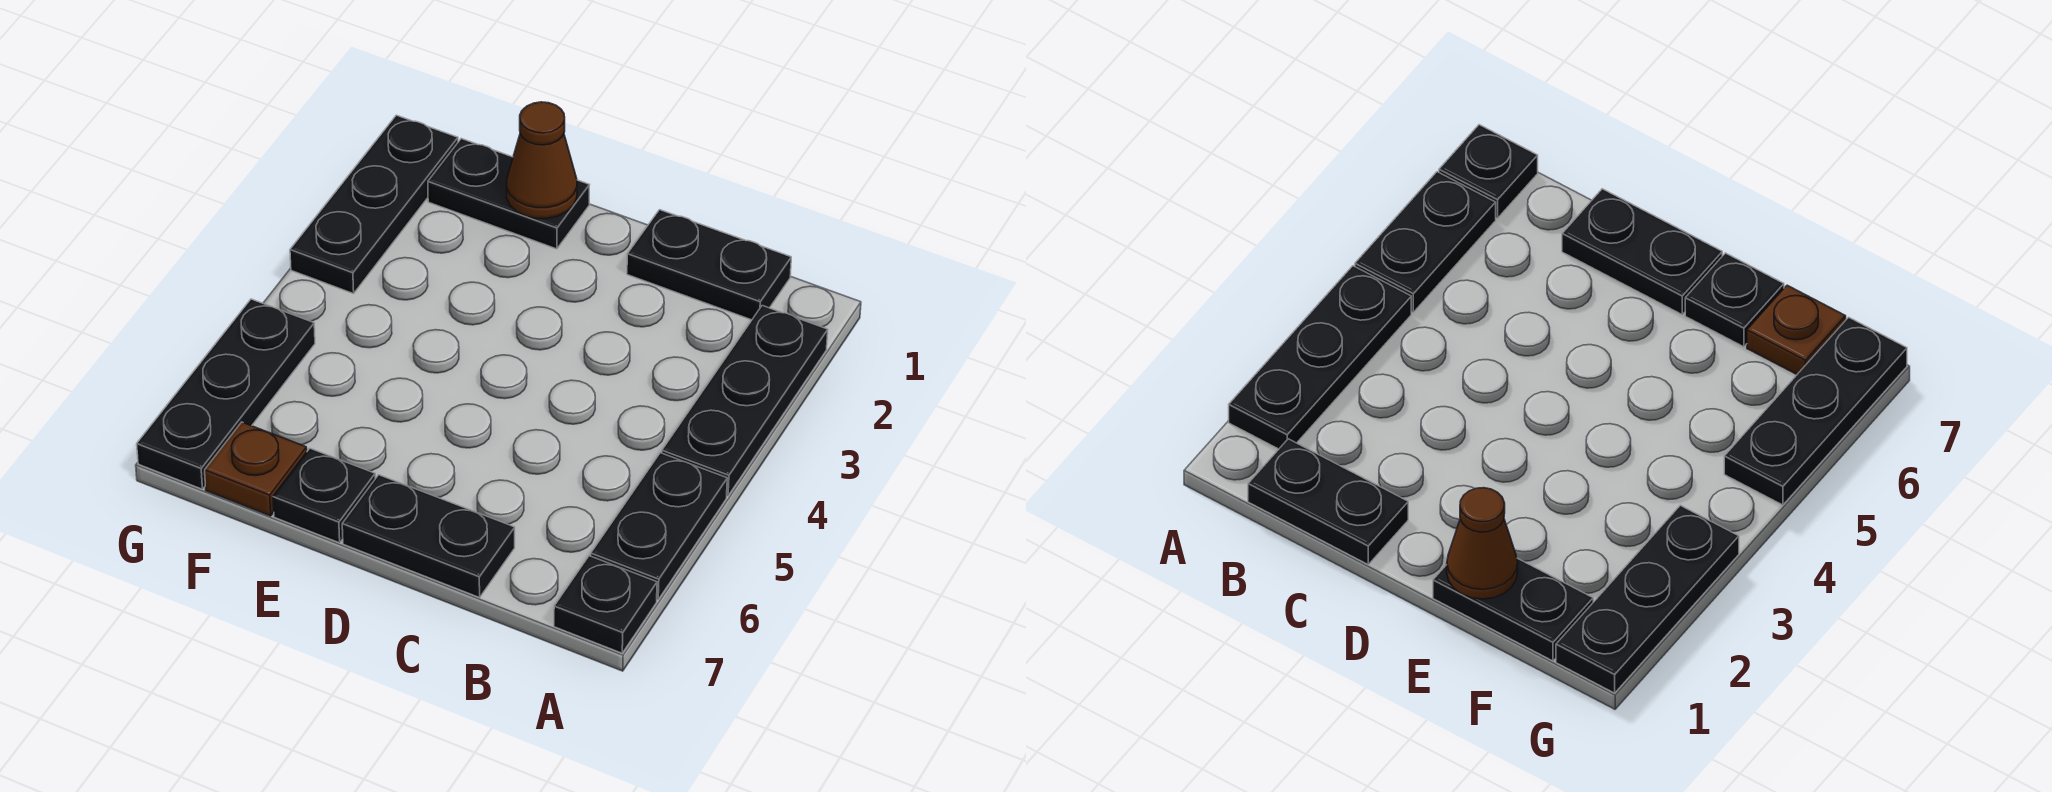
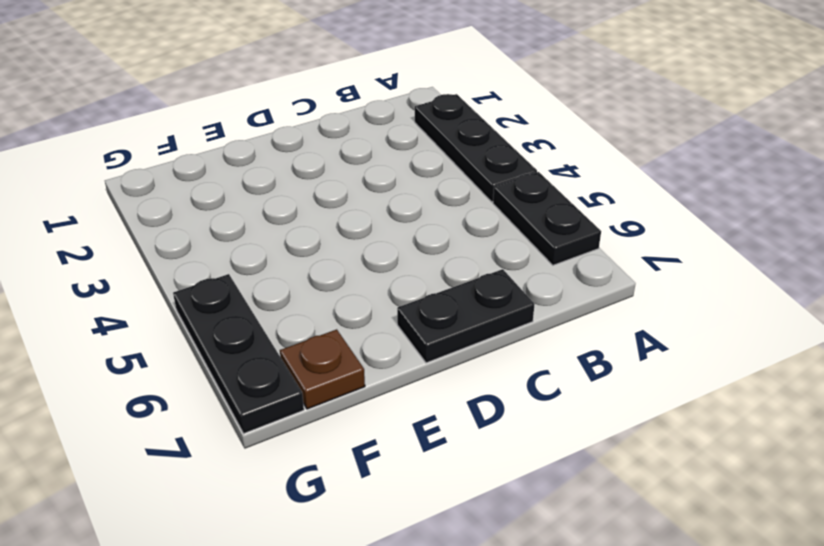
none -> black plate A7 level 1
none -> black plate B1:C1 level 1

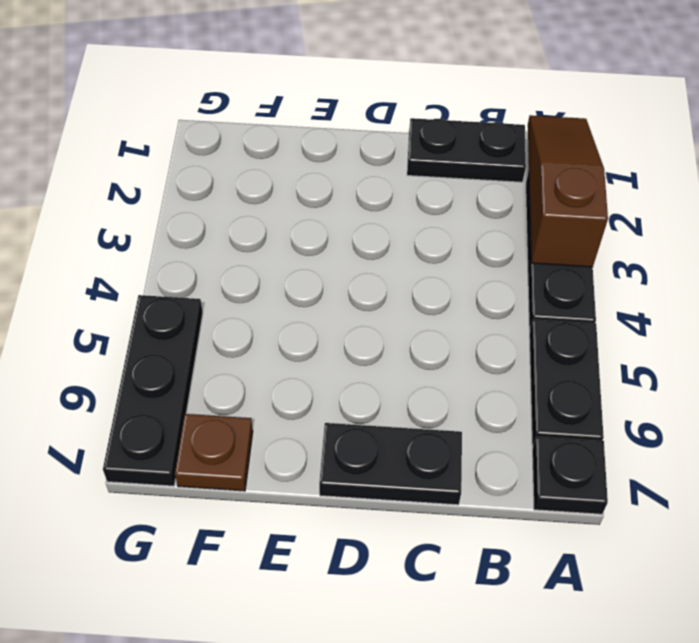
brown slope A1:A3 level 2 top 3 -> none
none -> black plate E1:F1 level 1
none -> black plate E7 level 1

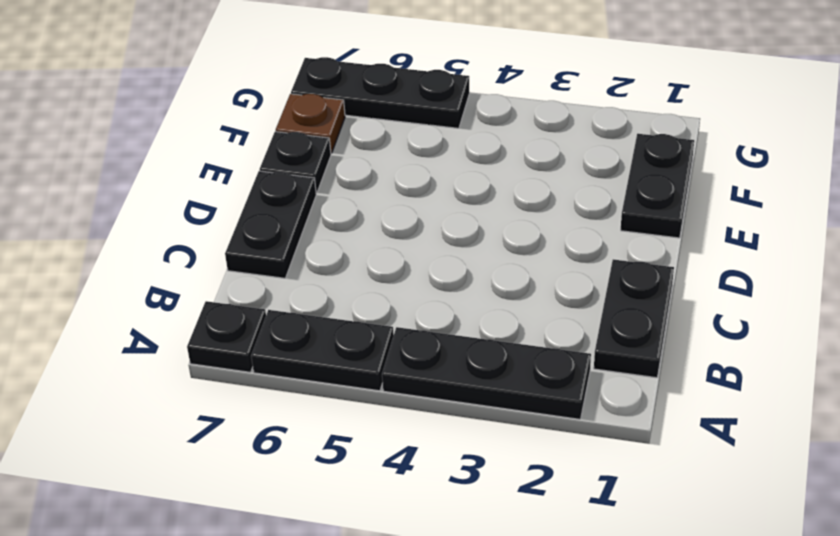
none -> black plate G1:G3 level 1
none -> brown cone E1 level 2

